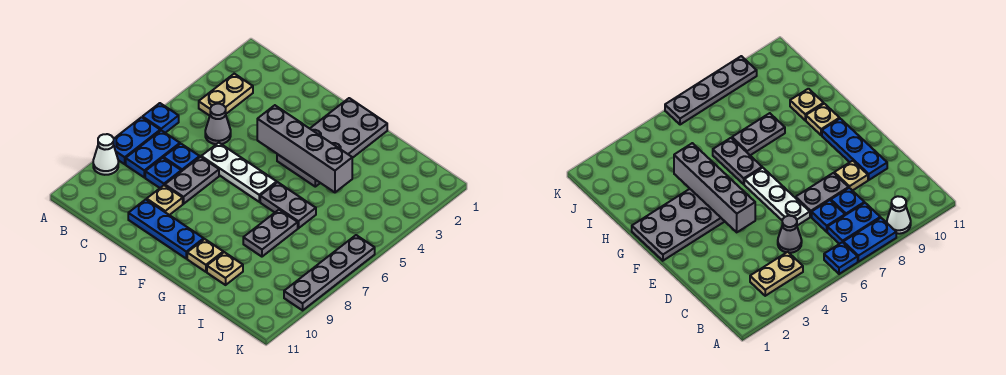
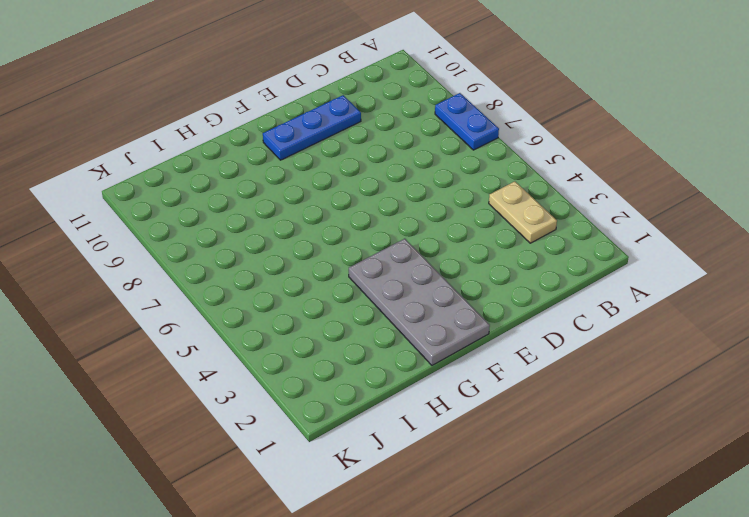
none -> blue plate A6 level 1
none -> white cone A9 level 1
none -> blue plate B7:B8 level 1

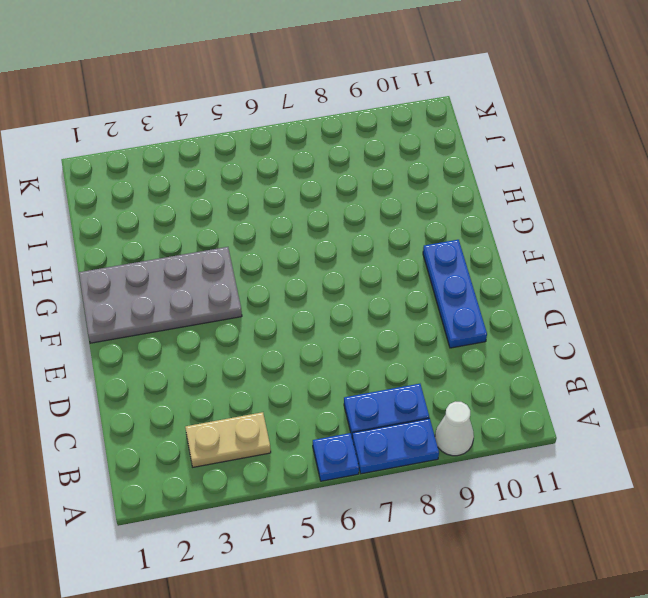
none -> grey cone C5 level 1
none -> blue plate C7 level 1
none -> blue plate C8 level 1

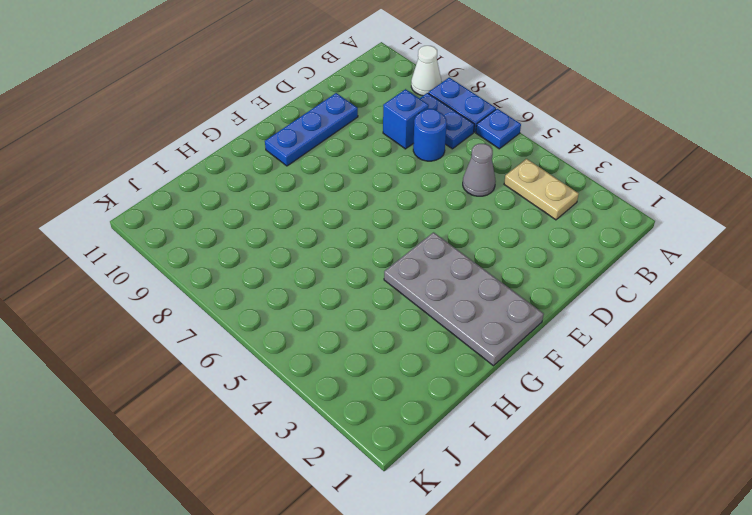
blue round brick C7 level 1 -> blue plate C7 level 1
blue brick C8 level 1 -> blue plate C8 level 1
none -> white plate D6:F6 level 1
none -> grey plate D7:D8 level 1
none -> tan plate D9 level 1

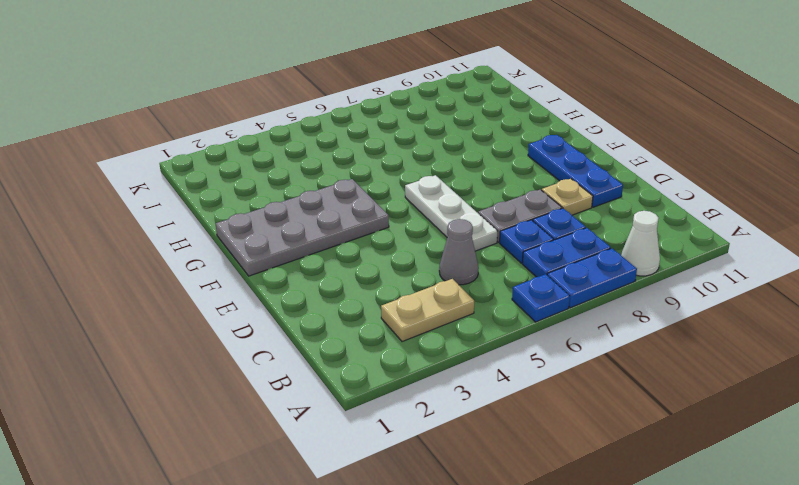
none -> grey plate G6:H6 level 1
none -> tan plate G10 level 1
none -> grey plate H7:H8 level 1

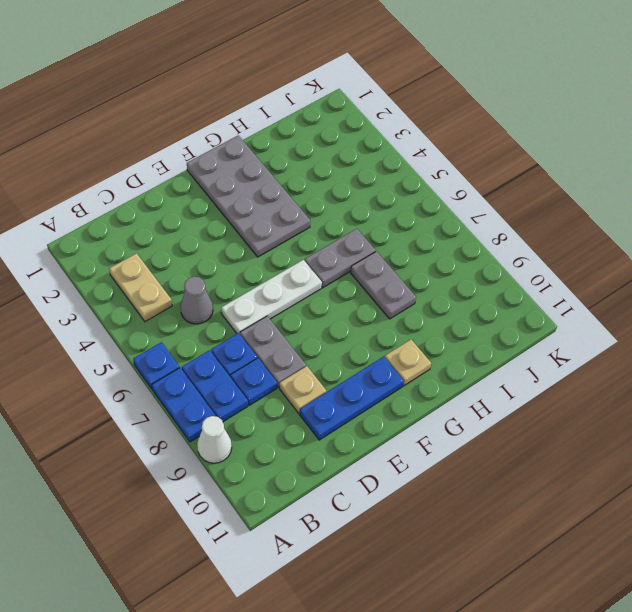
none -> tan plate H10 level 1
none -> grey plate K6:K9 level 1
none -> grey brick E4:H4 level 2

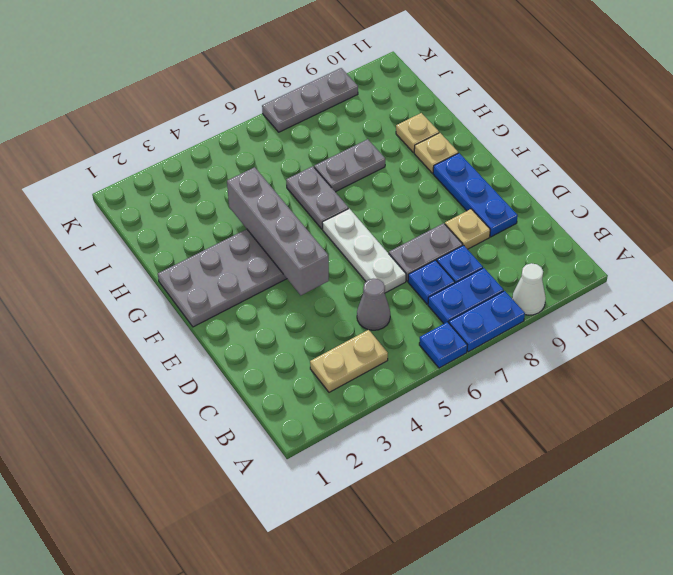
grey plate K7:K9 level 1 -> grey plate K6:K9 level 1

